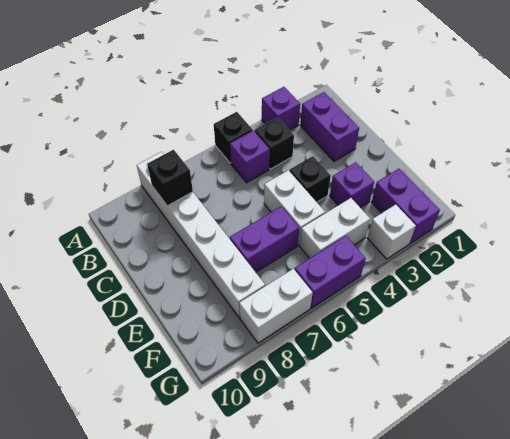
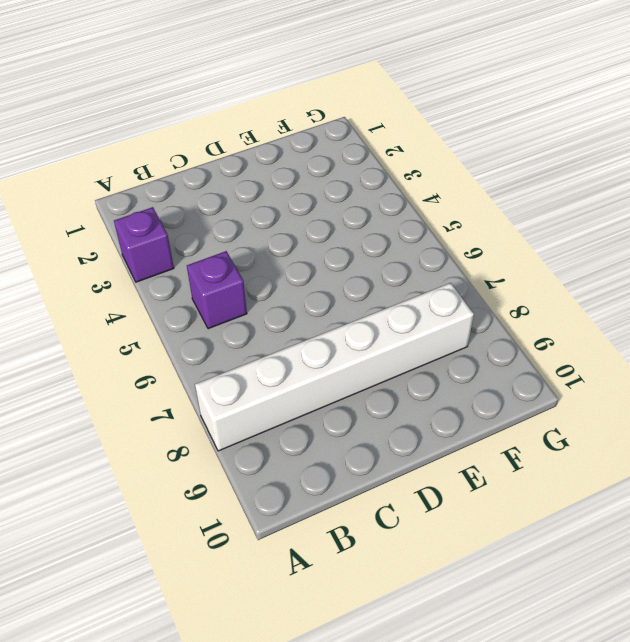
none -> black brick A5 level 1
none -> purple brick B2:C2 level 1
none -> black brick B4 level 1

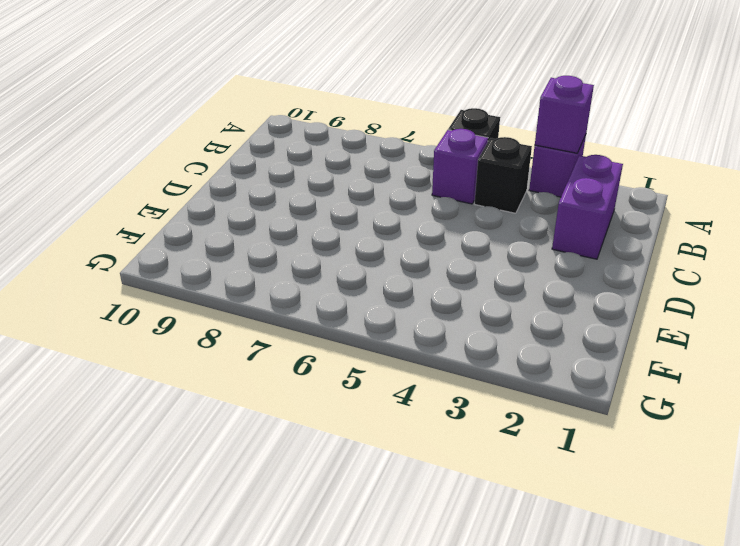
purple brick A3 level 2 -> purple brick E3 level 1
none -> white brick A8:F8 level 1
none -> black brick D4 level 1
none -> white brick D5:E5 level 1

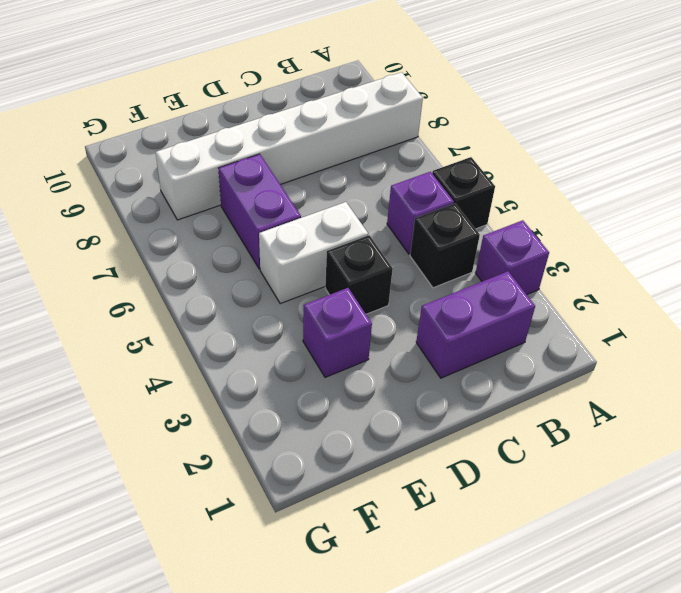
none -> purple brick F2:G2 level 1
none -> white brick F4:F5 level 1
none -> white brick G3 level 1

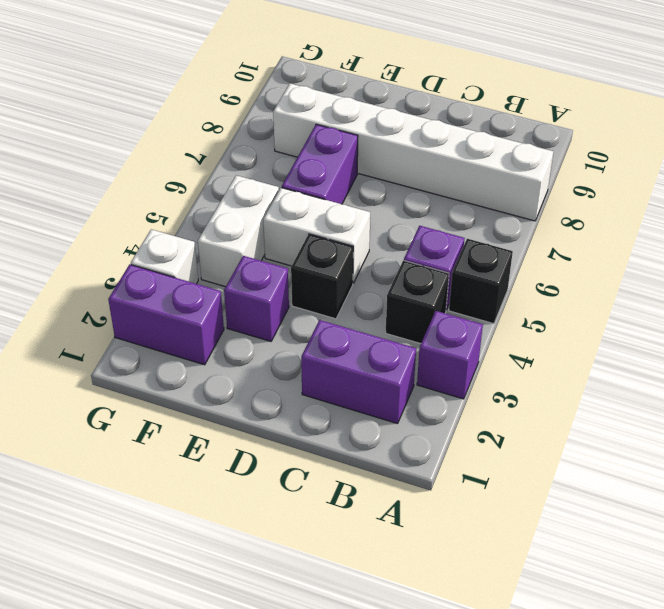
none -> purple brick G5:G6 level 1
none -> white brick G7:G8 level 1
none -> black brick B8 level 2

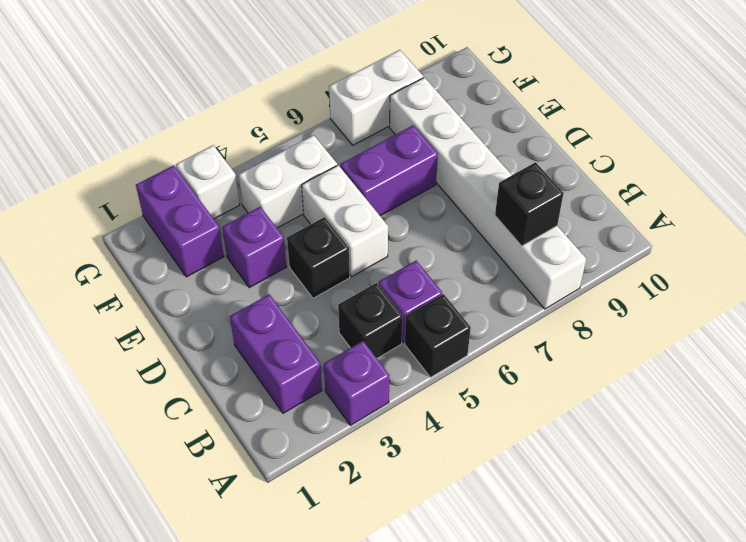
none -> purple brick G5:G6 level 1

